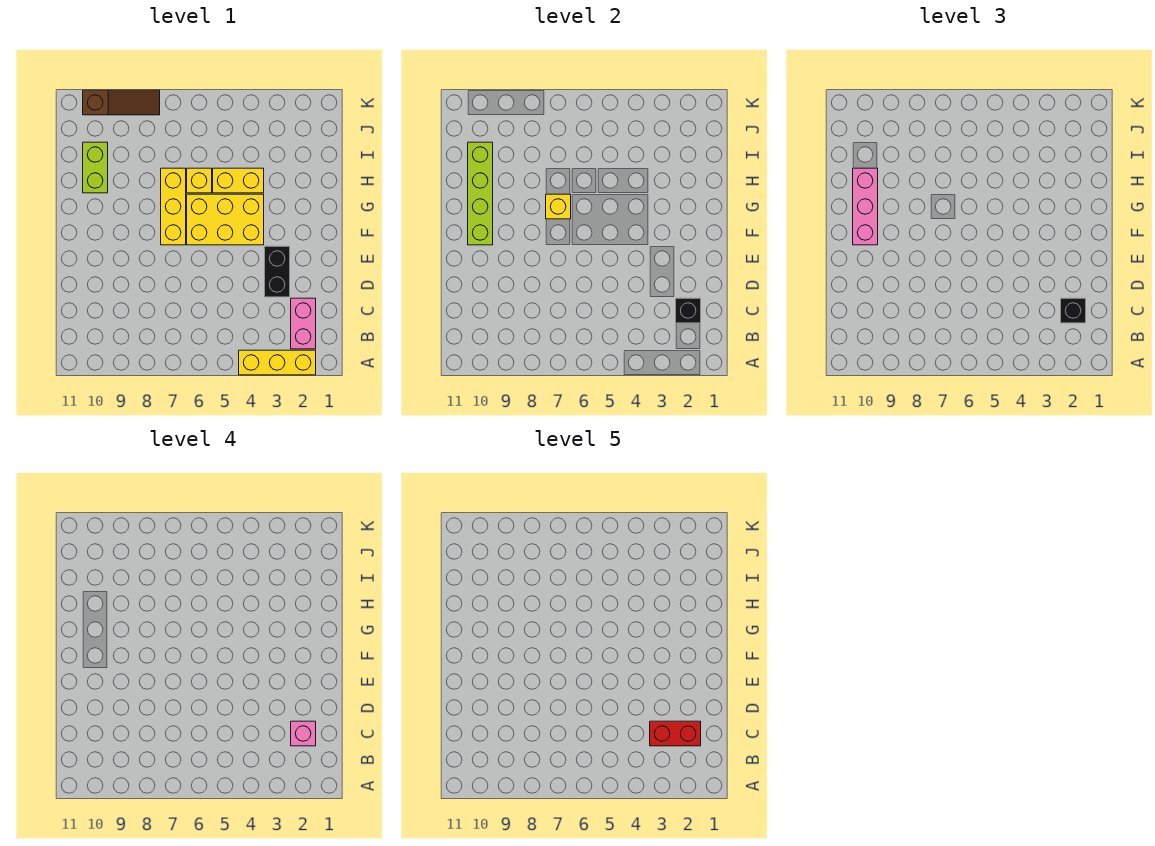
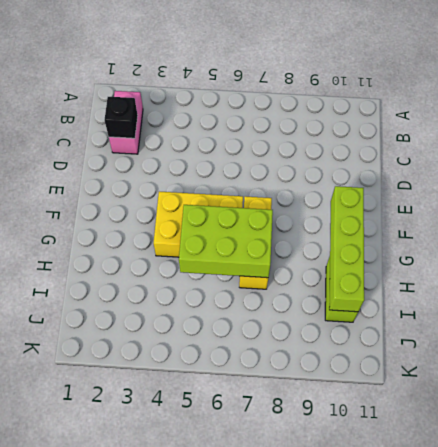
lime brick G5:H7 level 2 -> yellow brick G7 level 2
none -> yellow brick A2:A4 level 1
none -> black brick D3:E3 level 1
none -> yellow brick H4:H5 level 1

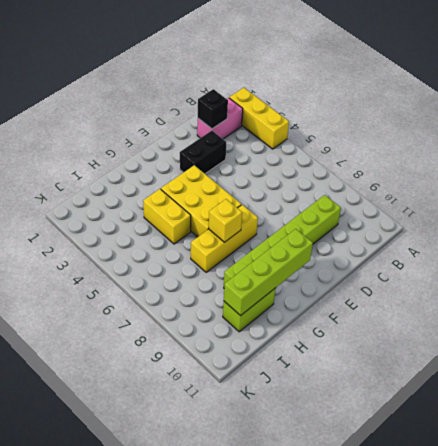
lime brick C9:H9 level 1 -> none
none -> yellow brick H6 level 1
none -> brown slope K8:K10 level 1 top 10
none -> black brick C2 level 3

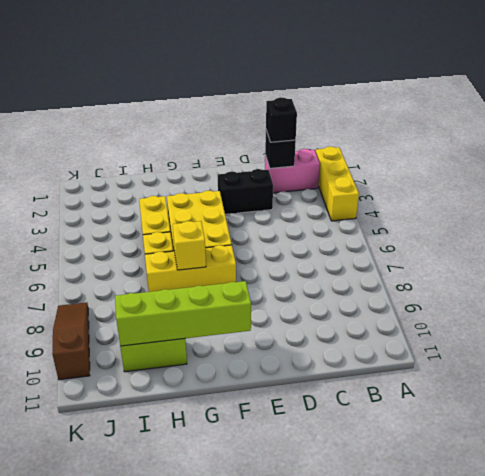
none -> pink brick F10:H10 level 3
none -> pink brick C2 level 4
none -> red brick C2:C3 level 5

